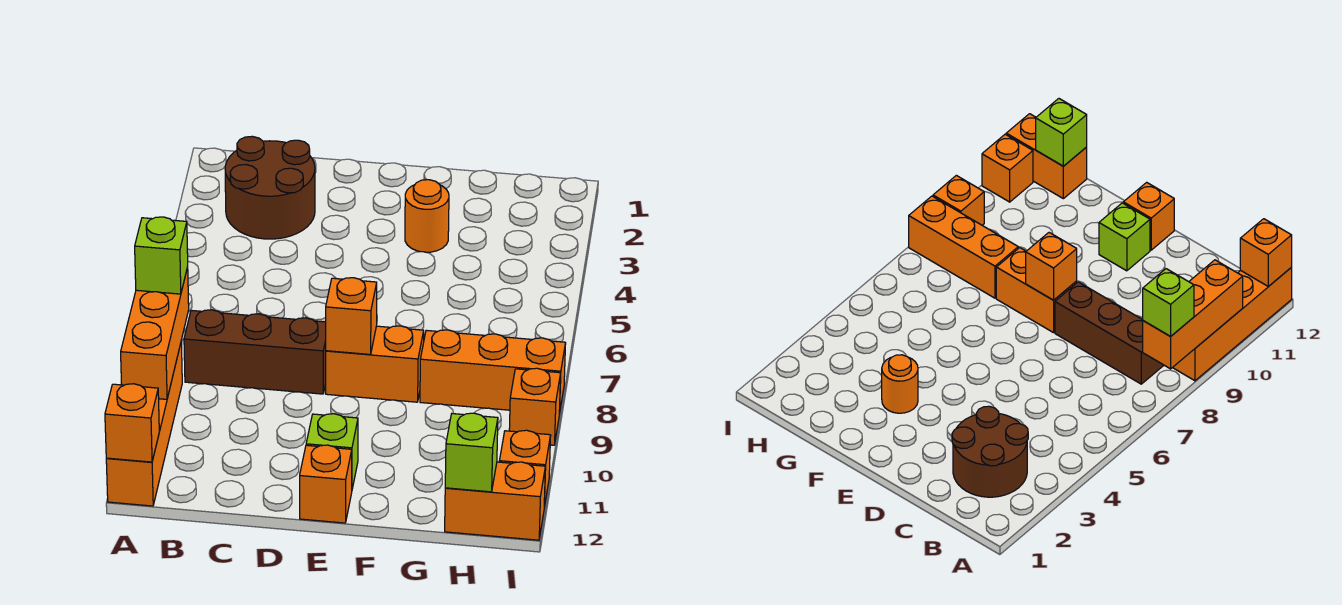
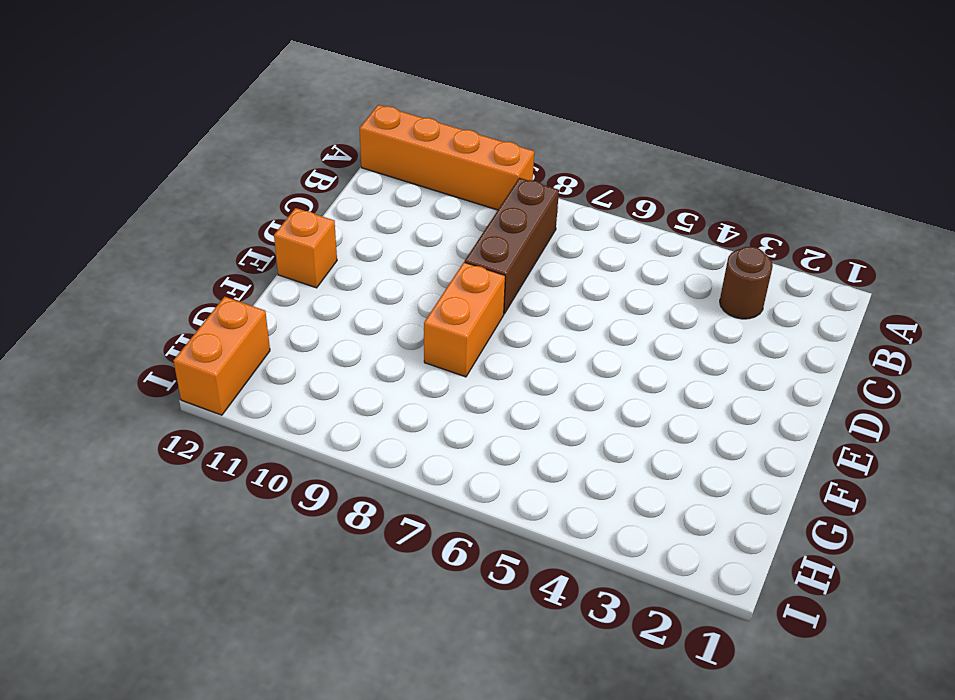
brown round brick B3 level 1 -> brown round brick B2:C3 level 1
none -> lime brick E11 level 1
none -> orange round brick F3 level 1
none -> orange brick G8:I8 level 1

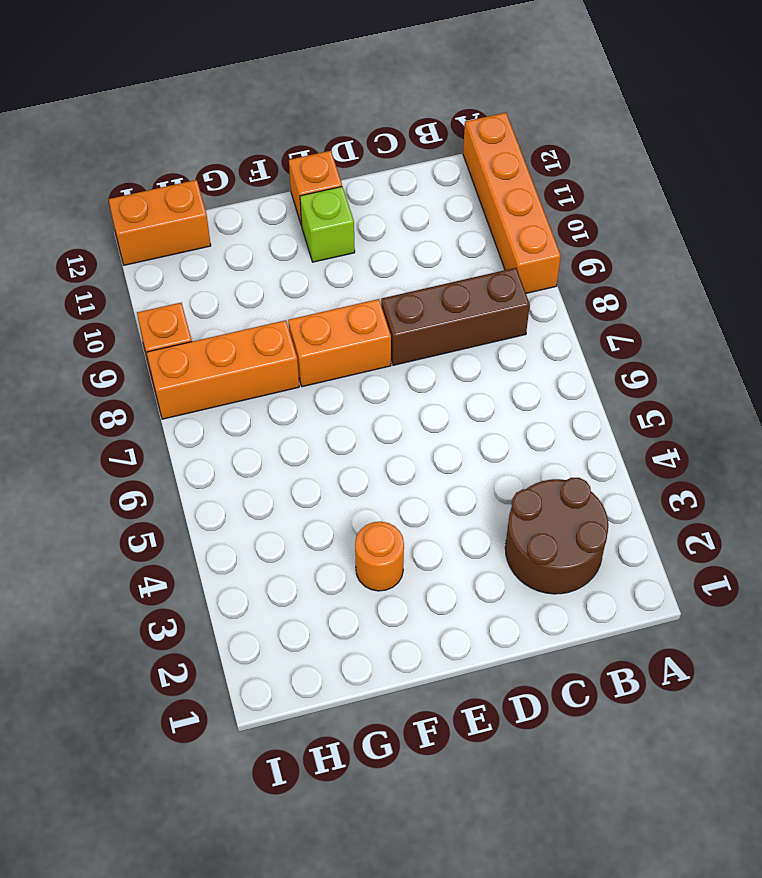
none -> orange brick I11 level 1
none -> orange brick A8:A10 level 2
none -> orange brick A12 level 2

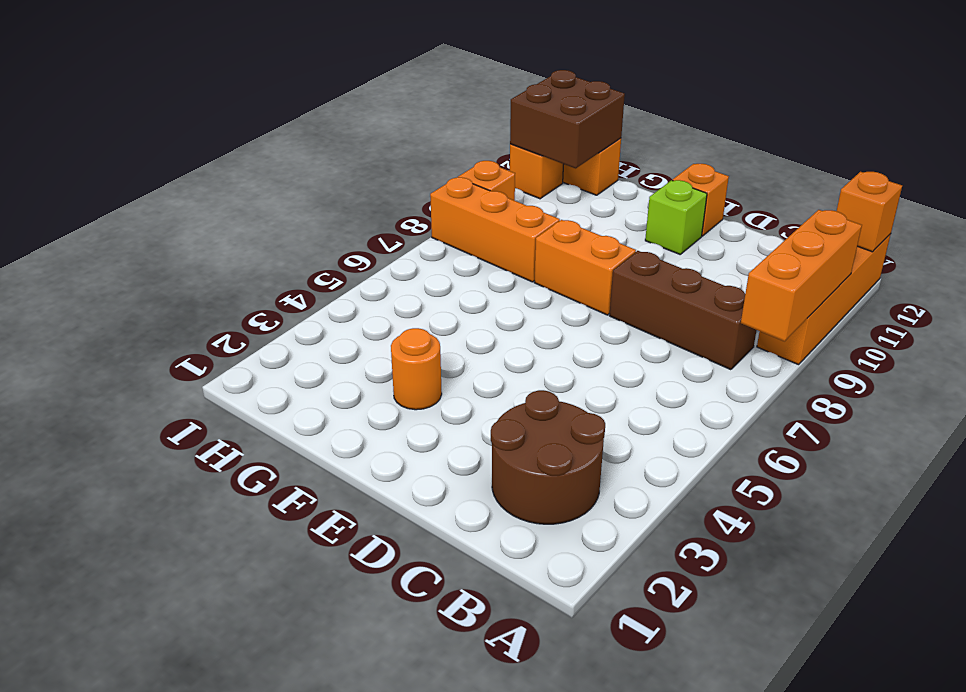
brown brick H11:I12 level 2 -> lime brick H12 level 2
none -> orange brick E8 level 2
none -> lime brick A8 level 3

